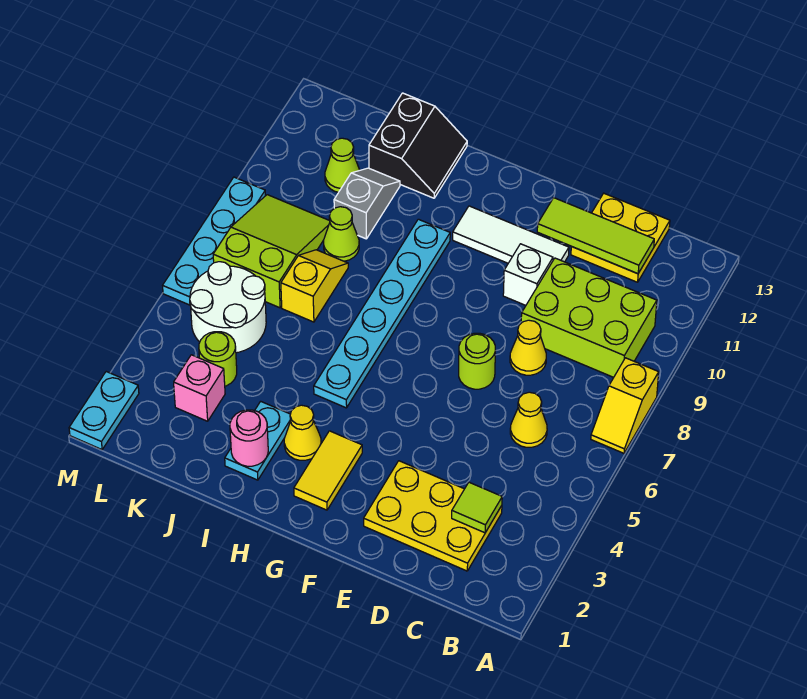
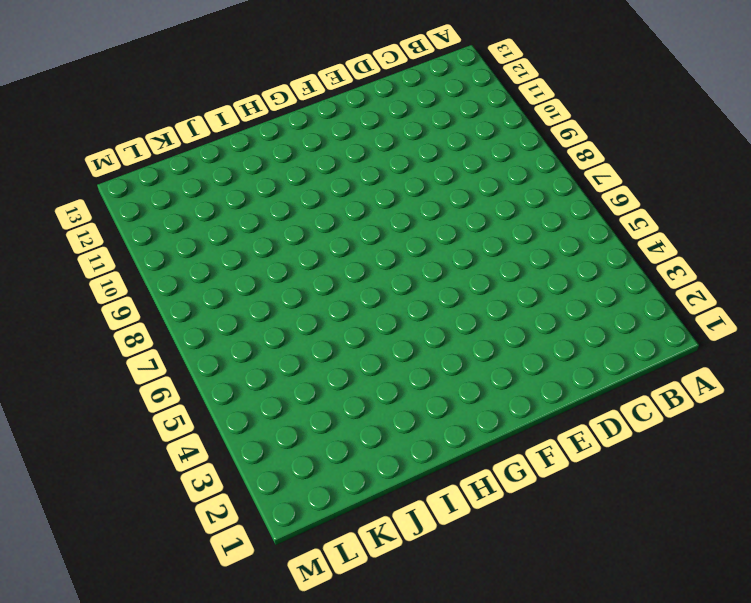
none -> yellow slope A7:A8 level 1 top 8
none -> lime brick B9:D10 level 1
none -> yellow plate C2:E3 level 1

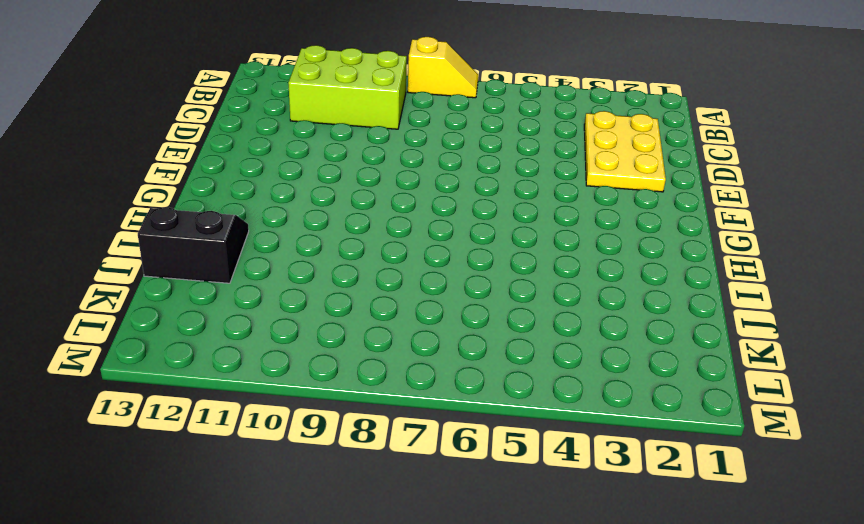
lime brick B9:C11 level 1 -> lime brick B9:D10 level 1
none -> yellow cone C6 level 1
none -> yellow plate C12:D13 level 1
none -> yellow cone D8 level 1

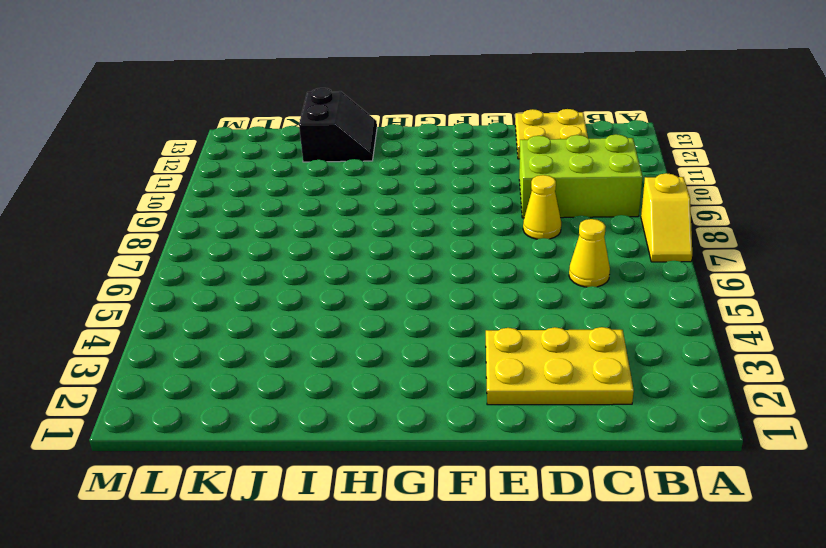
none -> lime round brick E7 level 1
none -> white brick E10 level 1
none -> white tile E11:G11 level 1

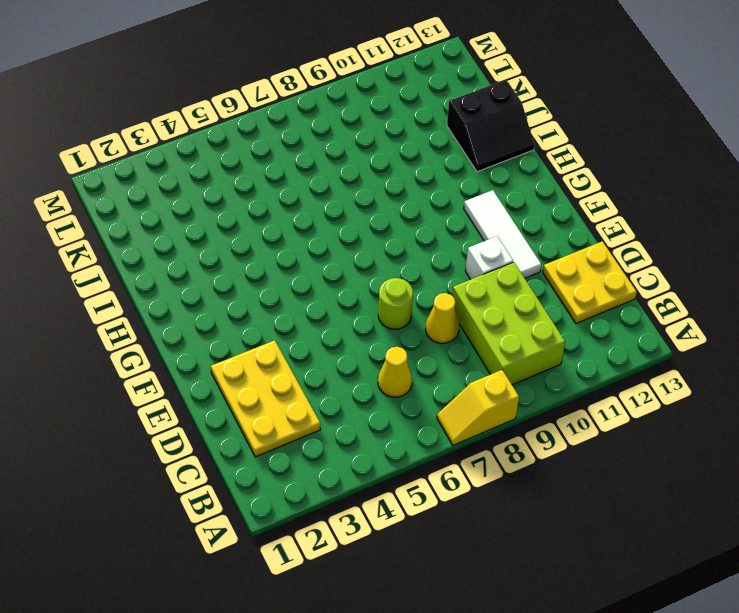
none -> yellow tile G2:G3 level 1
none -> yellow cone H3 level 1
none -> cyan plate H5:H10 level 1

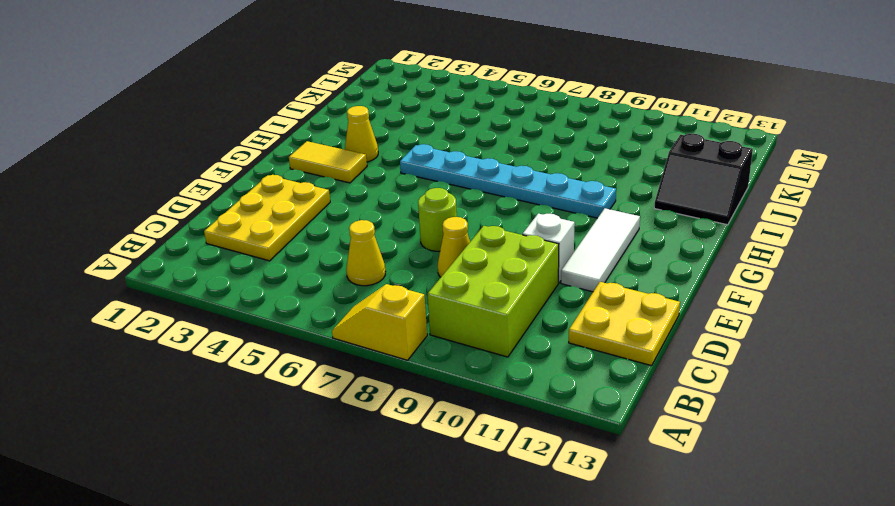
none -> cyan plate I2:I3 level 1
none -> yellow slope J7:J8 level 1 top 7
none -> lime cone J9 level 1

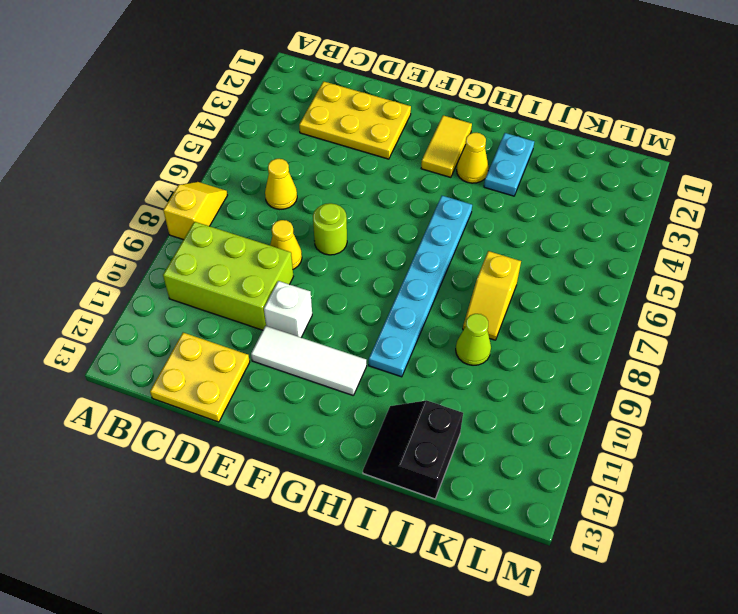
none -> grey slope J10:J11 level 1 top 10
none -> pink brick K3 level 1
none -> lime round brick K4 level 1

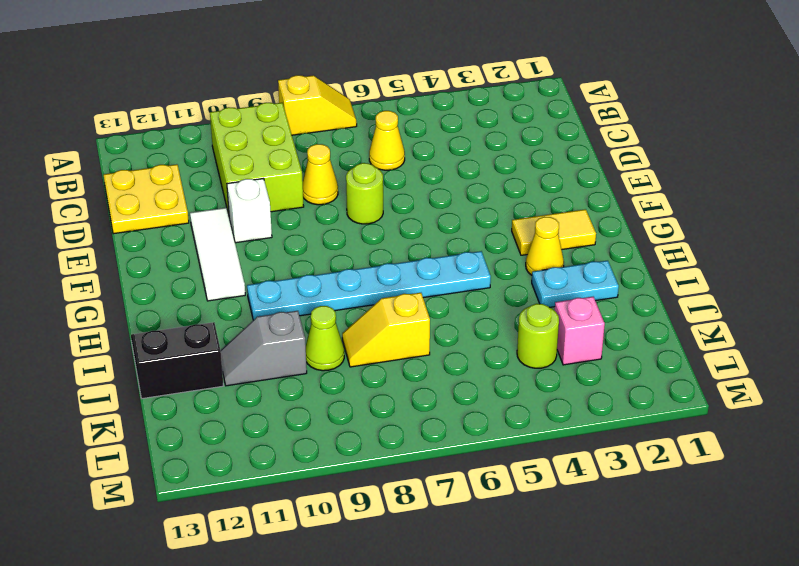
none -> yellow plate C2:E3 level 1
none -> white round brick K5:L6 level 1
none -> lime slope K7:L9 level 1 top 7

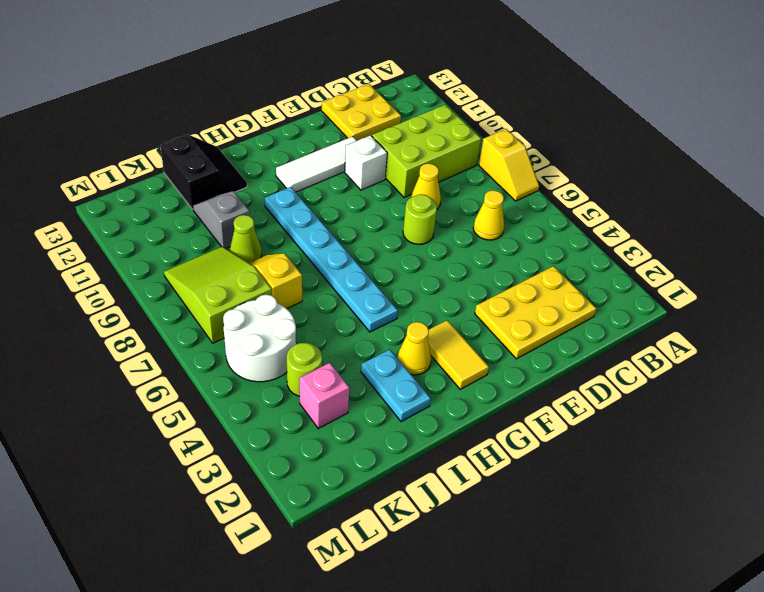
none -> lime cone K11 level 1
none -> cyan plate M1:M2 level 1
none -> cyan plate M6:M9 level 1

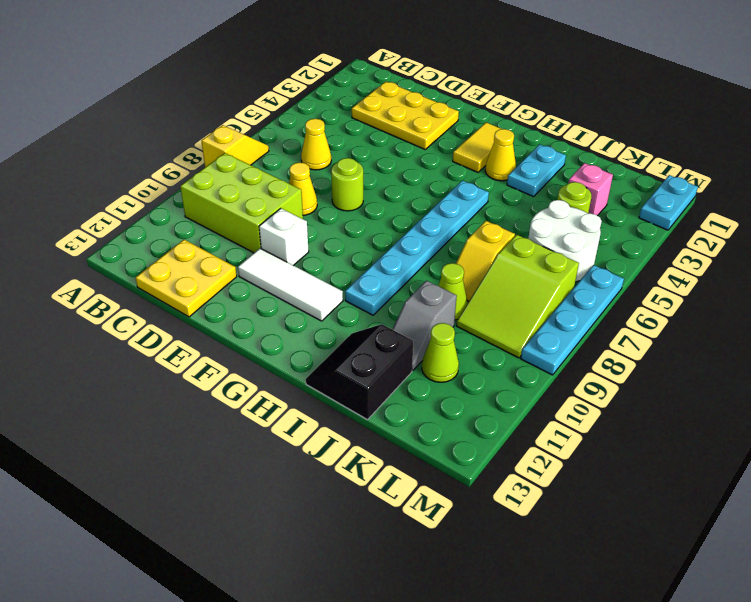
none -> lime tile C3 level 2
none -> lime tile C12:E12 level 2
none -> pink round brick I2 level 2

